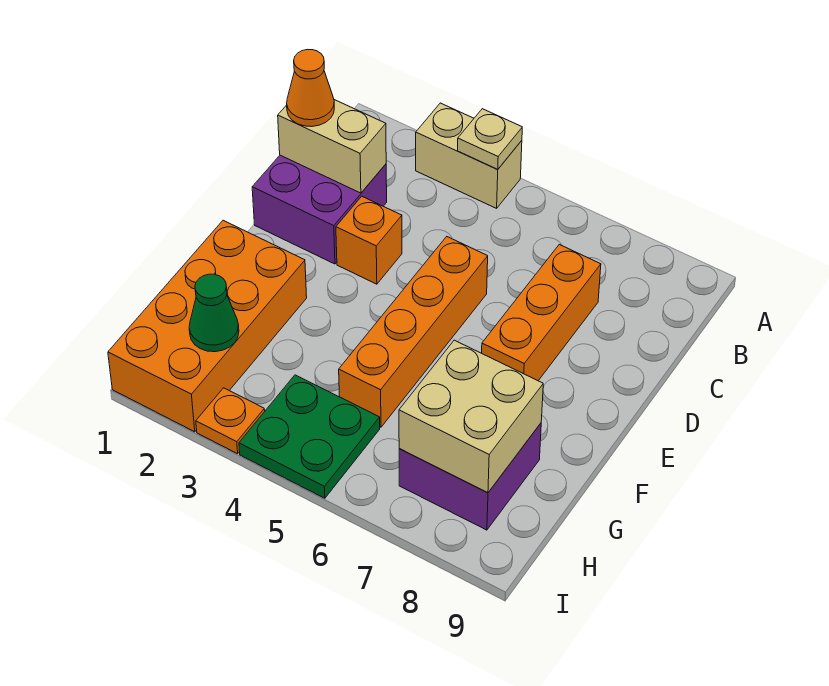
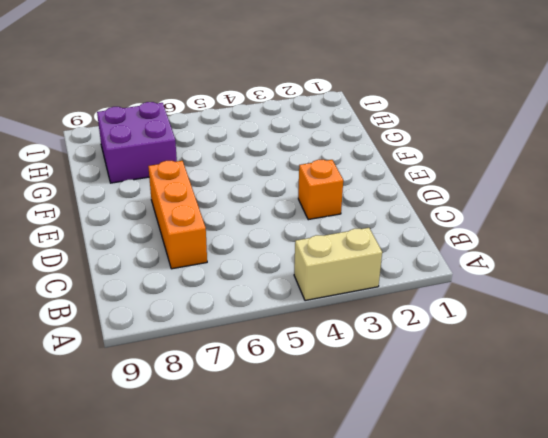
none -> purple brick C1:D2 level 1
none -> orange brick D5:G5 level 1
none -> orange brick F1:I2 level 1

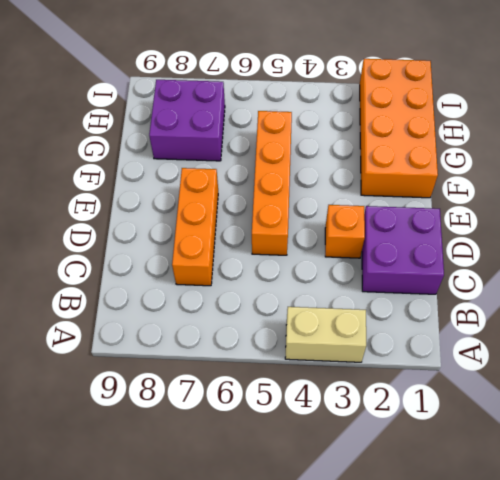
none -> green plate H4:I5 level 1
none -> orange plate I3 level 1
none -> tan plate A4 level 2

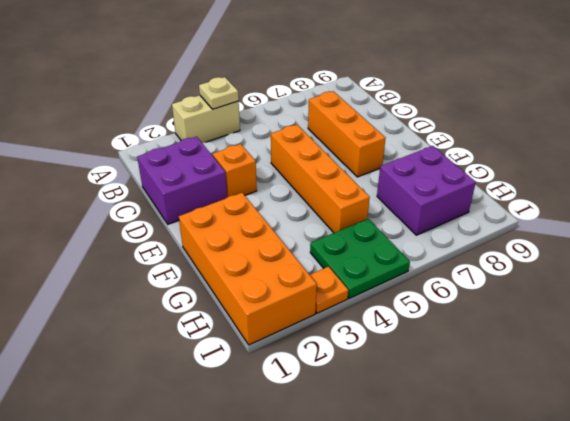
none -> tan brick C1:C2 level 2
none -> tan brick G7:H8 level 2
none -> green cone H2 level 2

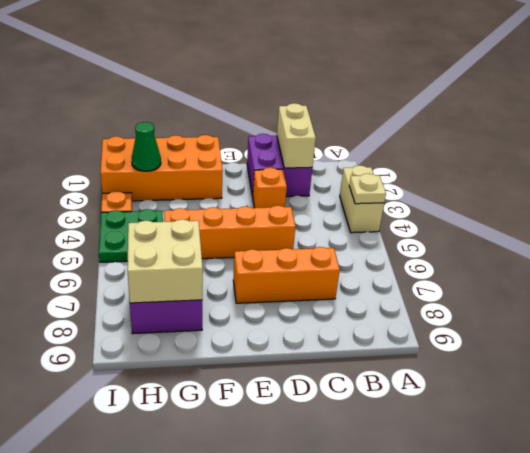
none -> orange cone C1 level 3

